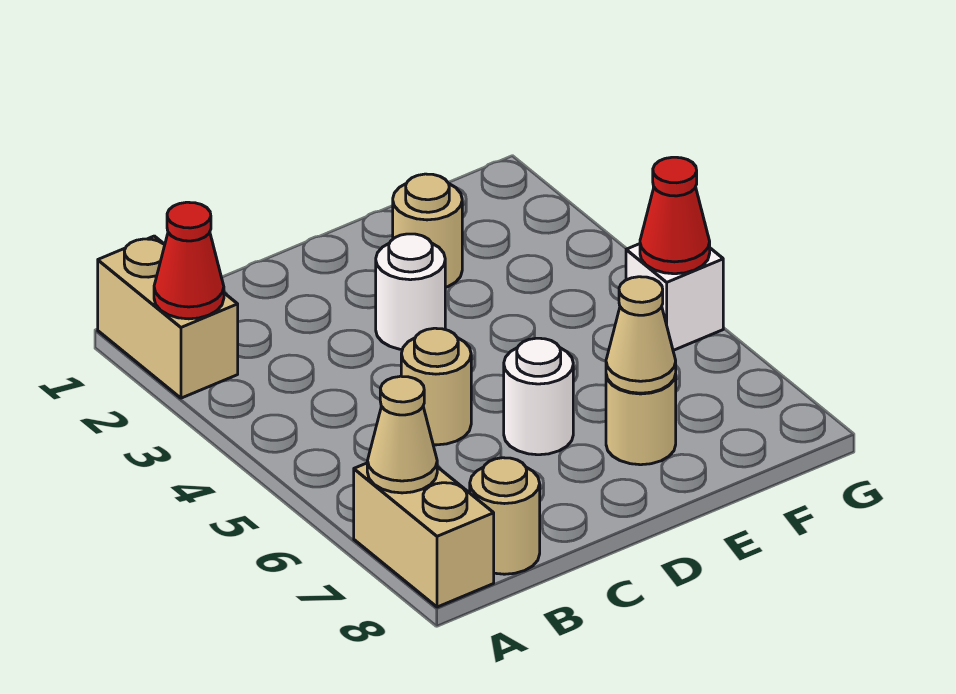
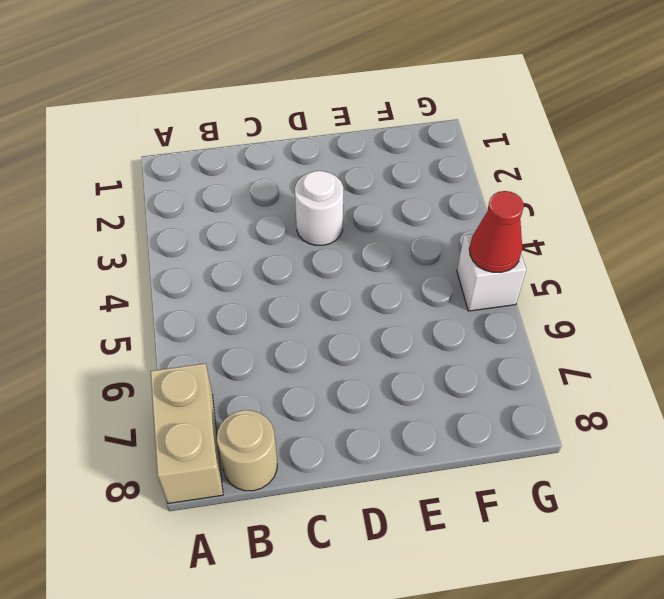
none -> tan brick A1:A2 level 1
none -> tan round brick C5 level 1
none -> white round brick D6 level 1

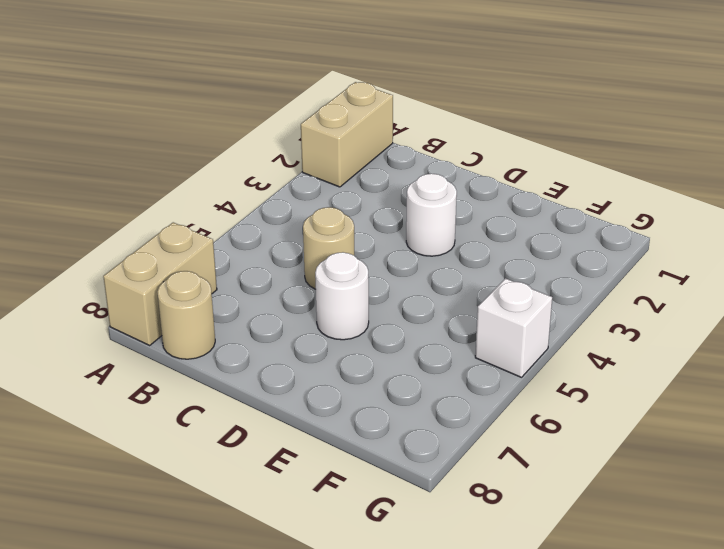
none -> tan round brick E2 level 1
none -> tan round brick E7 level 1
none -> red cone A2 level 2

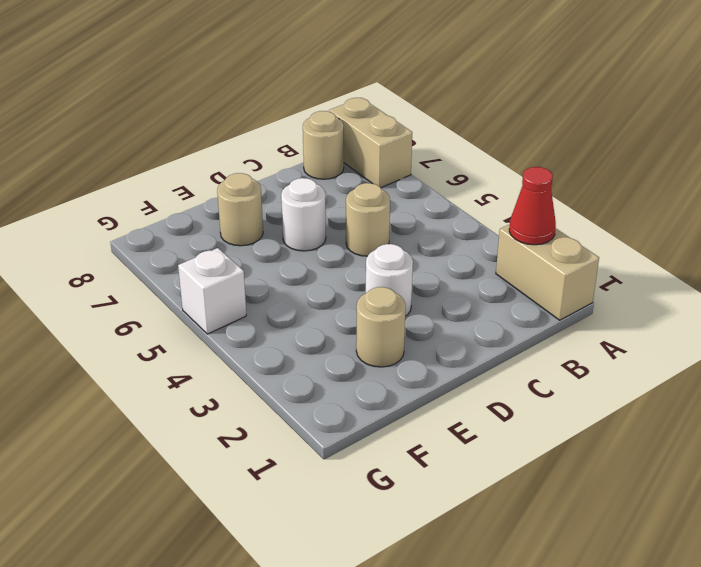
none -> tan cone A7 level 2
none -> tan cone E7 level 2
none -> red cone G5 level 2

